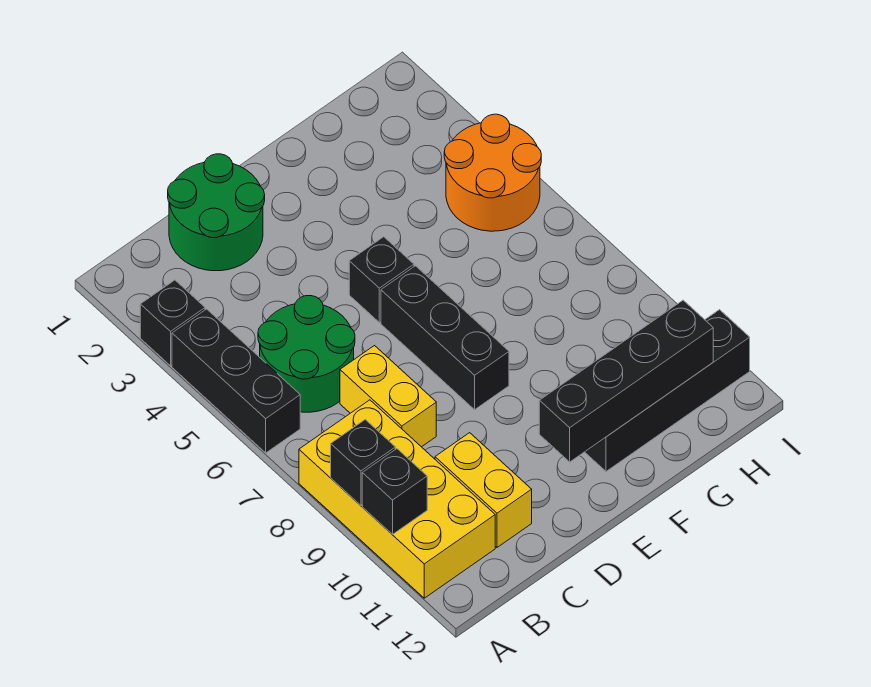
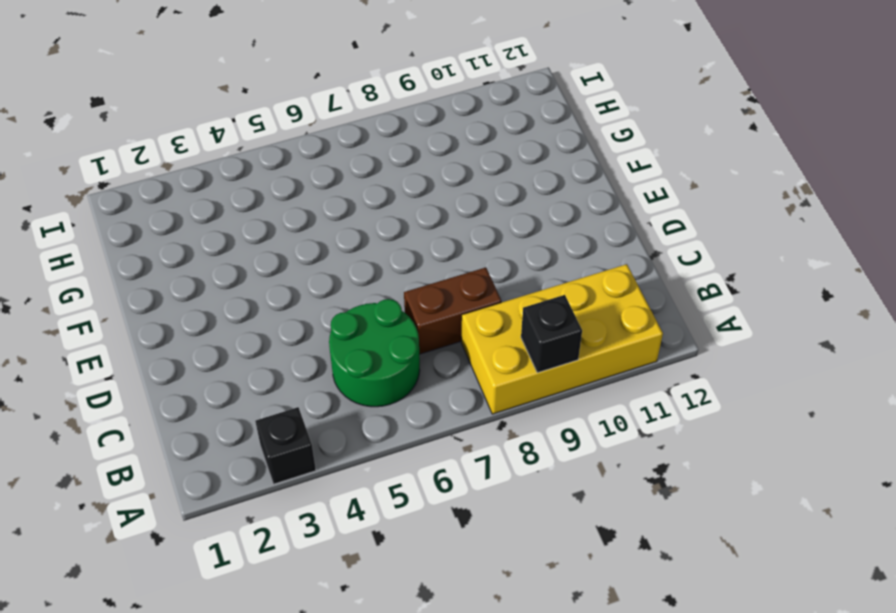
brown brick C7:C8 level 1 -> yellow brick C7:C8 level 1
none -> black brick A4:A6 level 1
none -> green round brick C1:D2 level 1
none -> yellow brick C10:C11 level 1

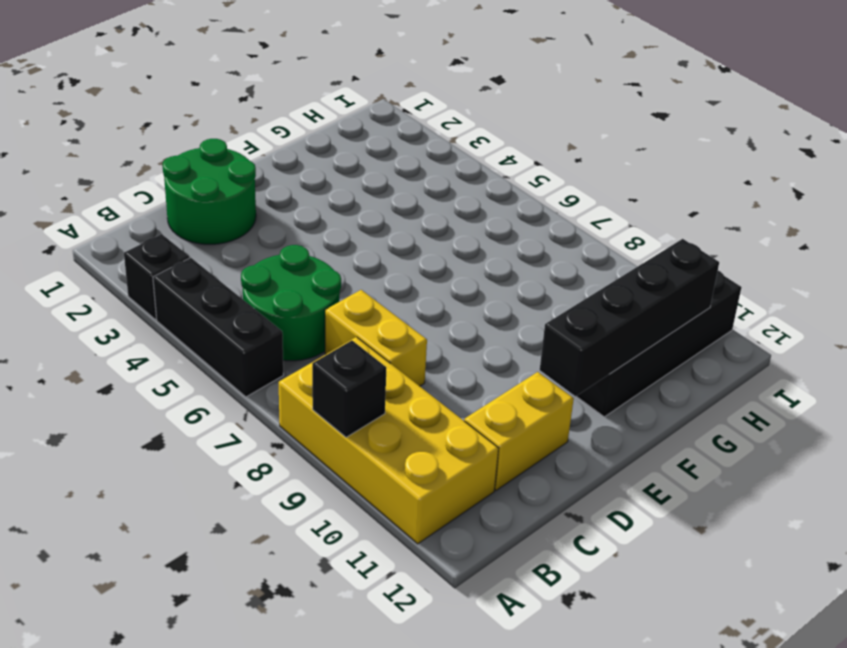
yellow brick C11:D11 level 1 -> yellow brick C10:C11 level 1
none -> black brick E5 level 1
none -> black brick E6:E8 level 1
none -> orange round brick H4:I5 level 1

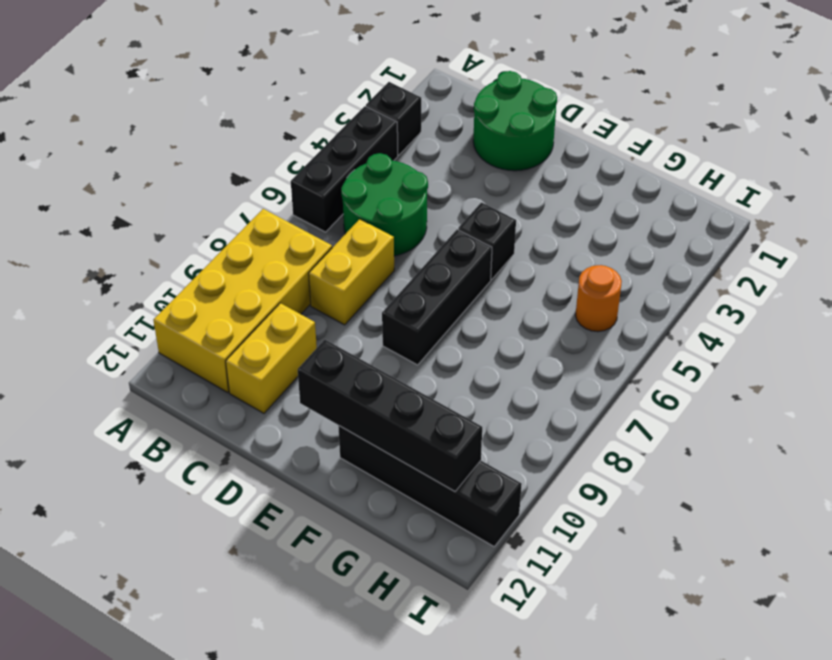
orange round brick H5 level 1 -> orange round brick H4:I5 level 1
none -> black brick A9 level 2
none -> black brick A10 level 2

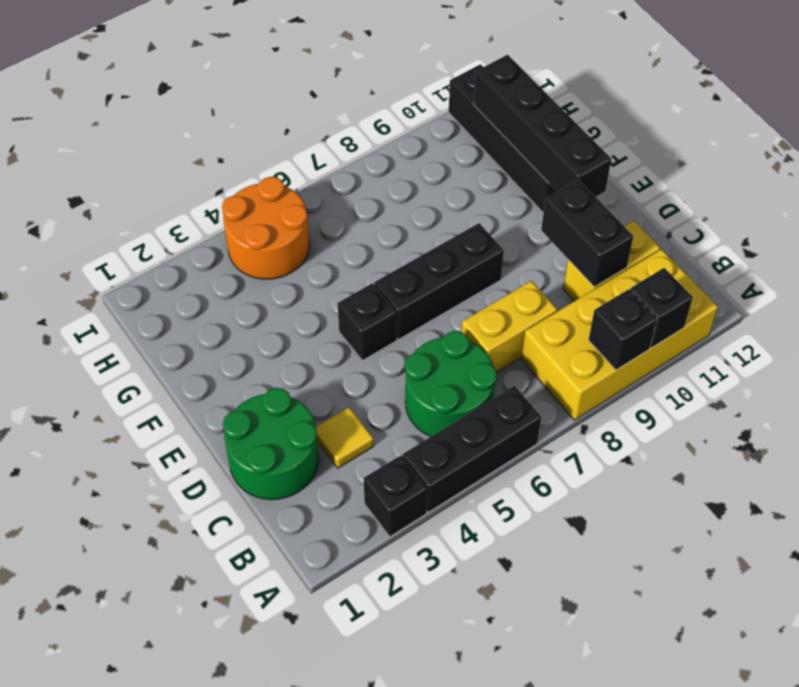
yellow tile C3 level 1 -> none
black brick C10:D10 level 2 -> none

